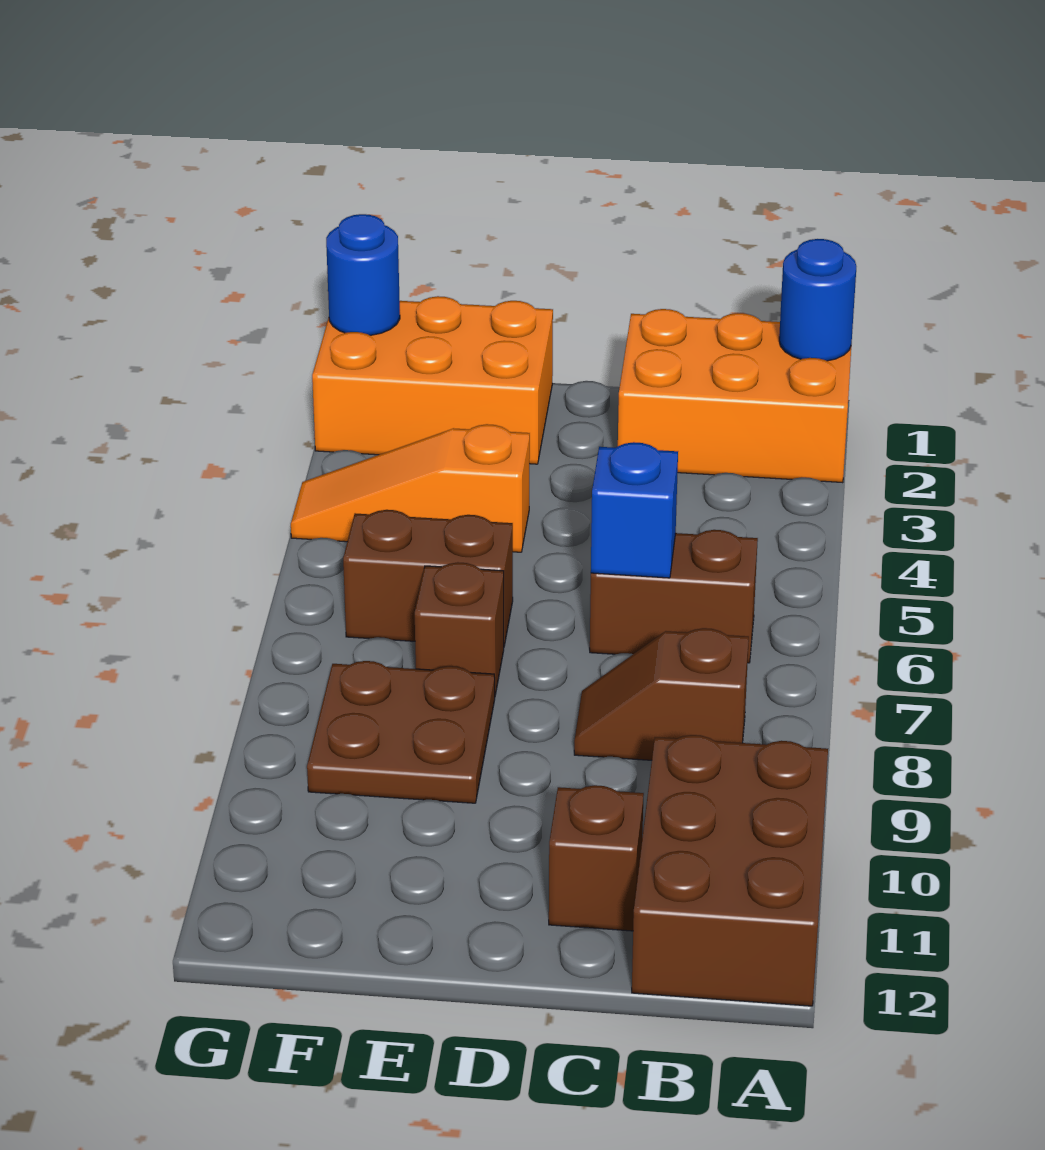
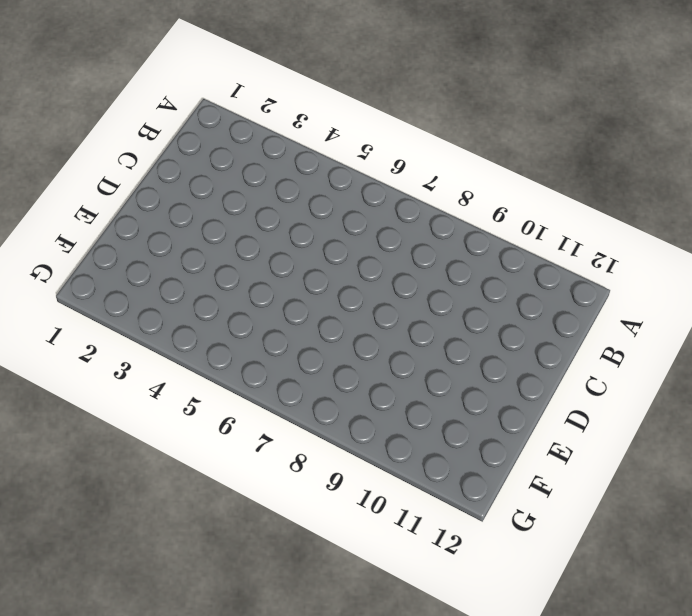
none -> orange brick A1:C2 level 1
none -> brown brick A10:B12 level 1
none -> brown brick B6:C6 level 1

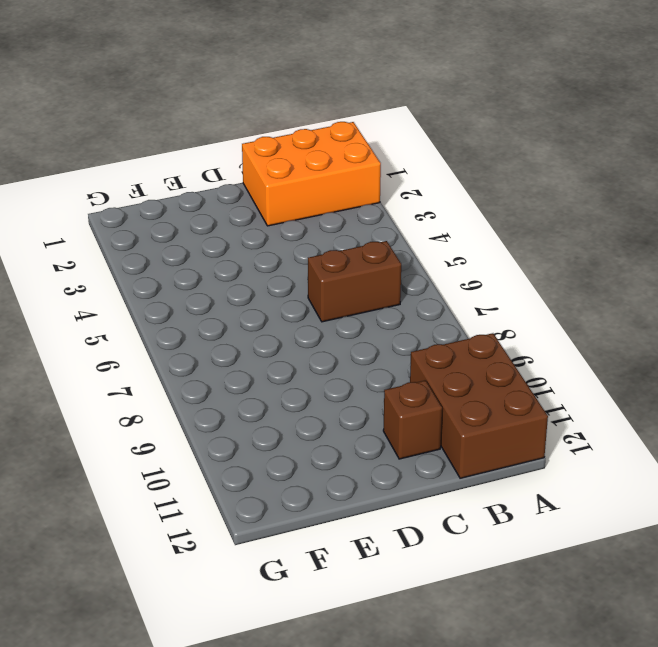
none -> brown slope B8:C8 level 1 top B
none -> orange brick E1:G2 level 1
none -> orange slope E4:G4 level 1 top E

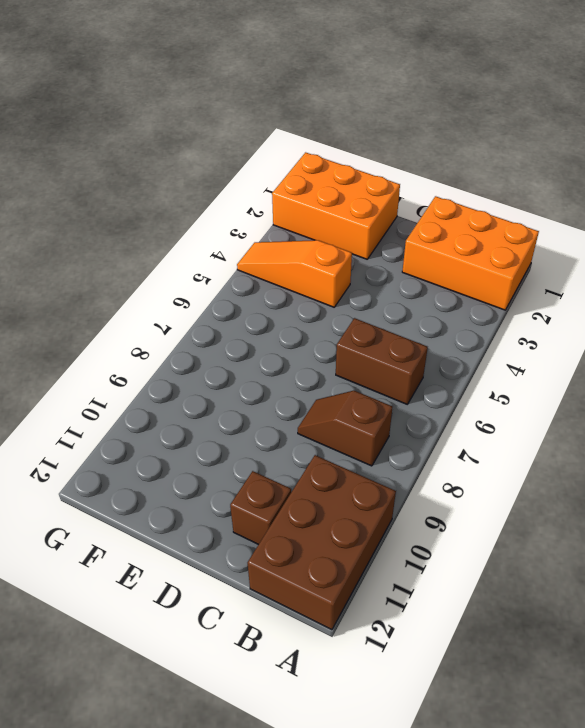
none -> brown brick E6:F6 level 1
none -> brown brick E7 level 1
none -> brown plate E8:F9 level 1

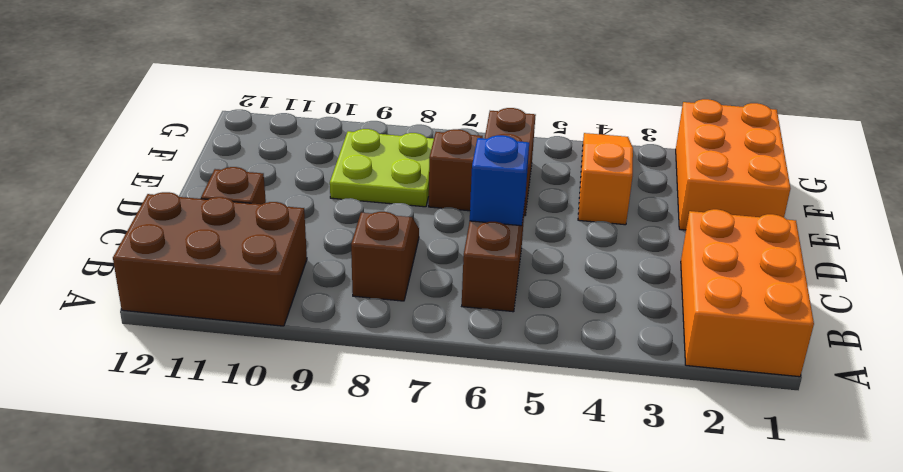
lime plate E8:F9 level 1 -> brown plate E8:F9 level 1
none -> blue round brick A1 level 2
none -> blue round brick G1 level 2

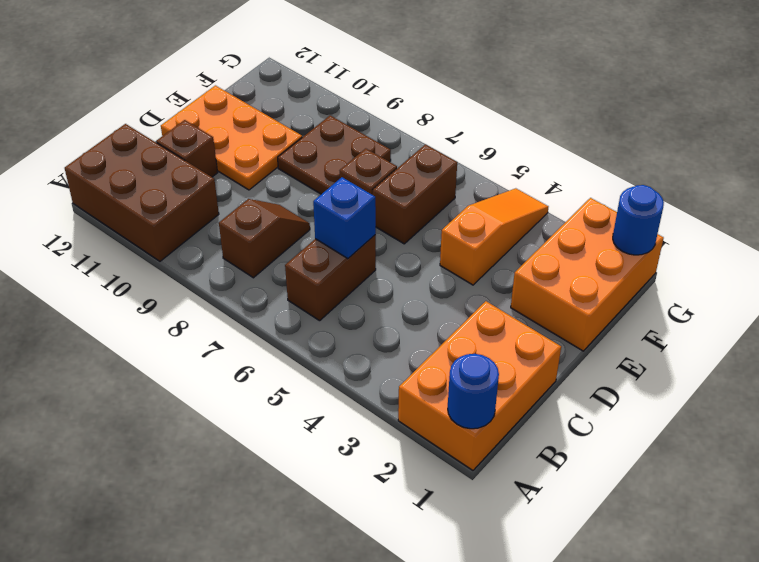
orange plate D10:E12 level 1 -> none

